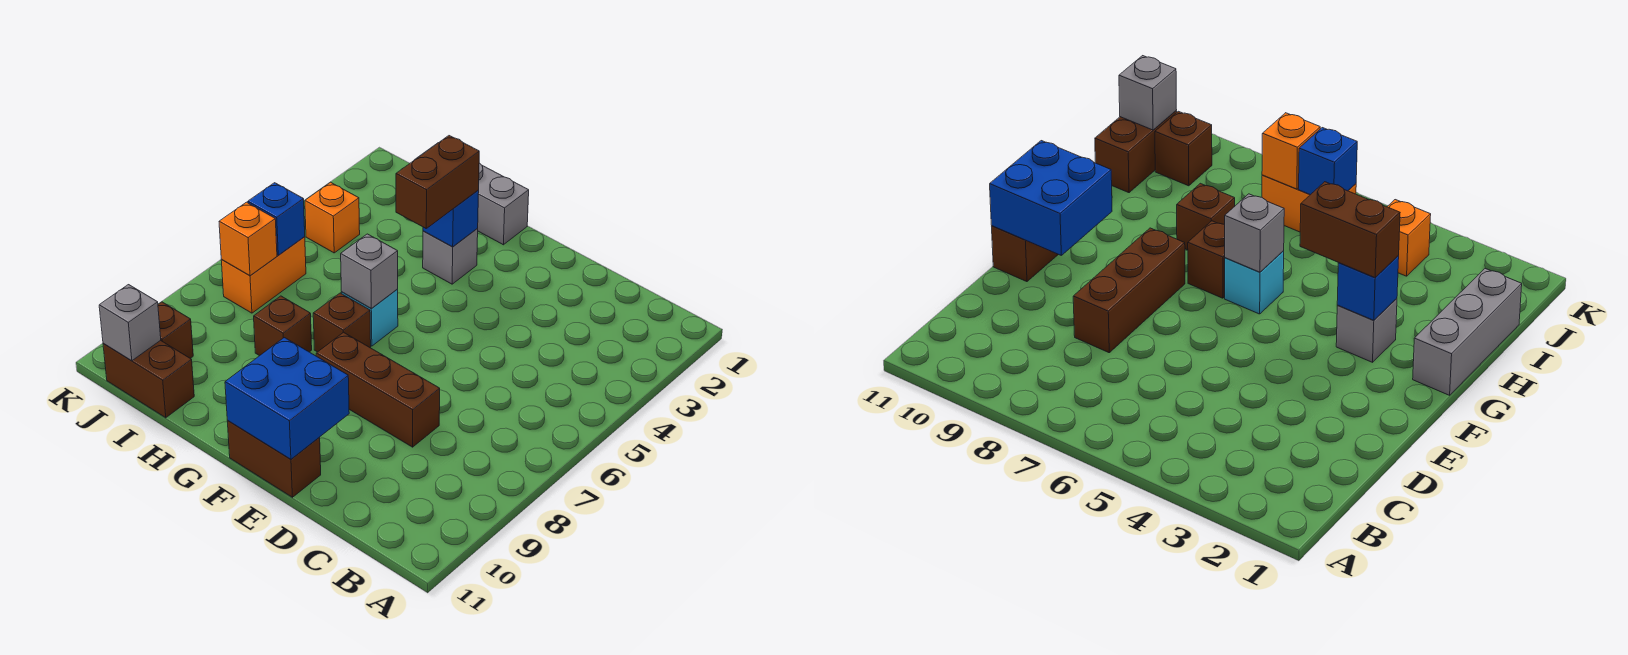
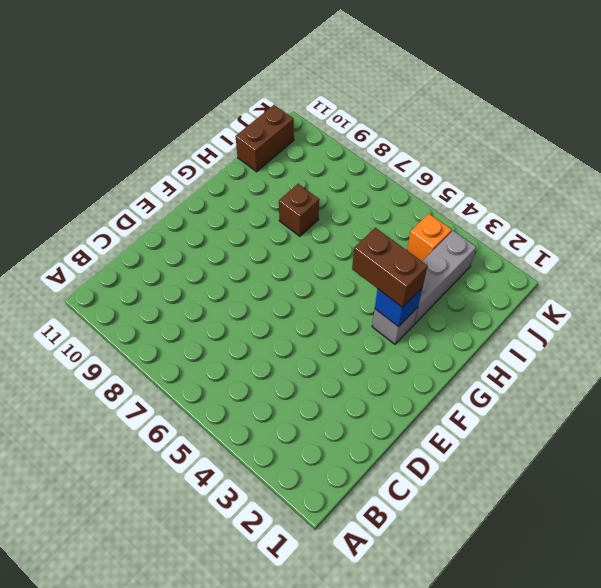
grey brick H3:J3 level 1 -> grey brick G1:I1 level 1
none -> brown brick D8:F8 level 1
none -> brown brick E11:F11 level 1
none -> cyan brick G6 level 1

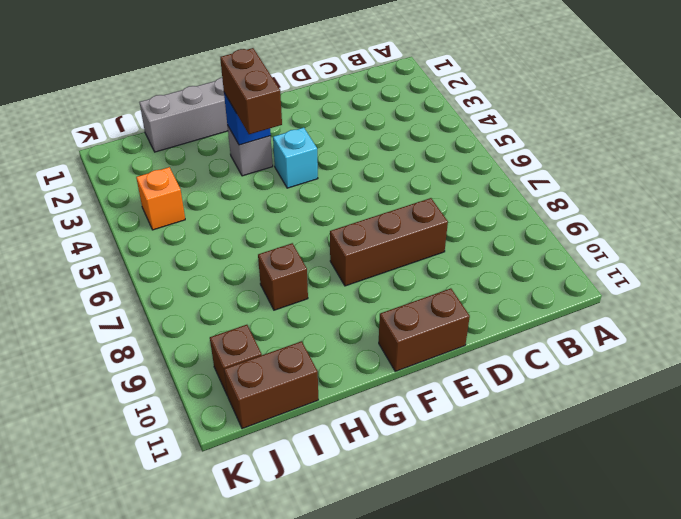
cyan brick F4 level 1 -> cyan brick G6 level 1
none -> brown brick G7 level 1
none -> orange brick J6:J7 level 1
none -> blue brick E10:F11 level 2

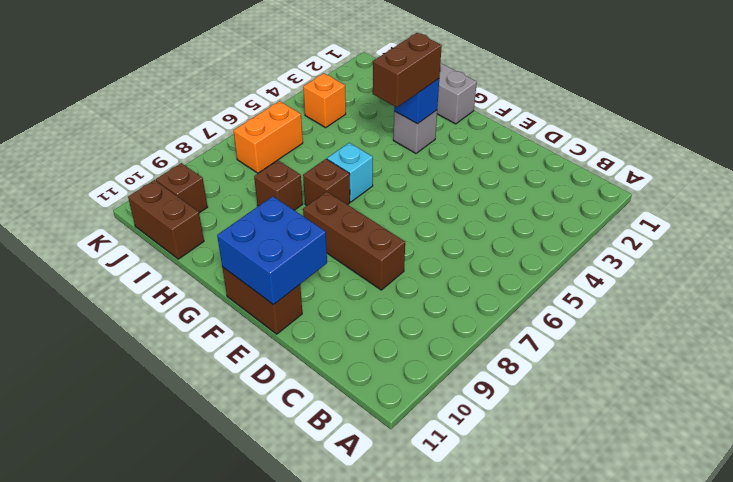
none -> grey brick G6 level 2
none -> blue brick J6 level 2
none -> orange brick J7 level 2

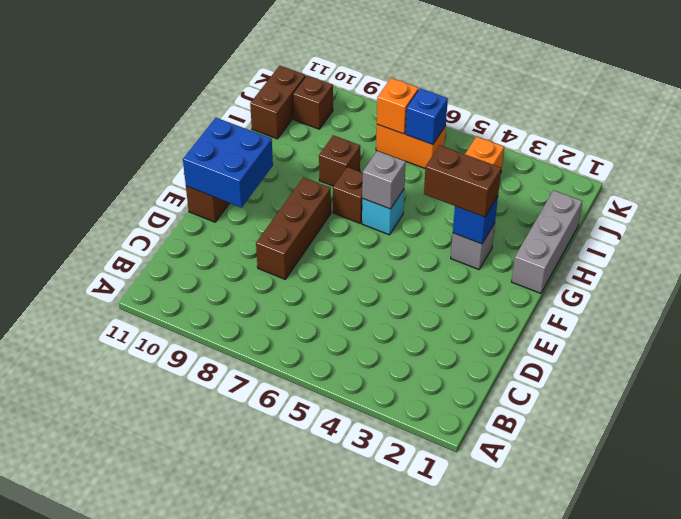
none -> grey brick J11 level 2

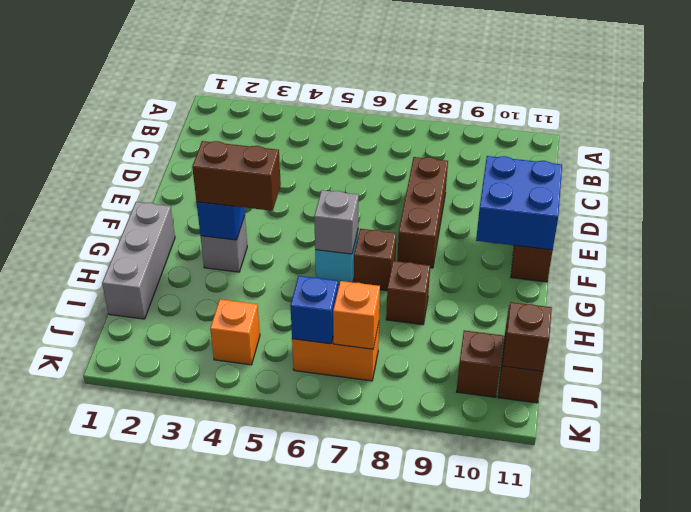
brown brick J11 level 2 -> grey brick J11 level 2

